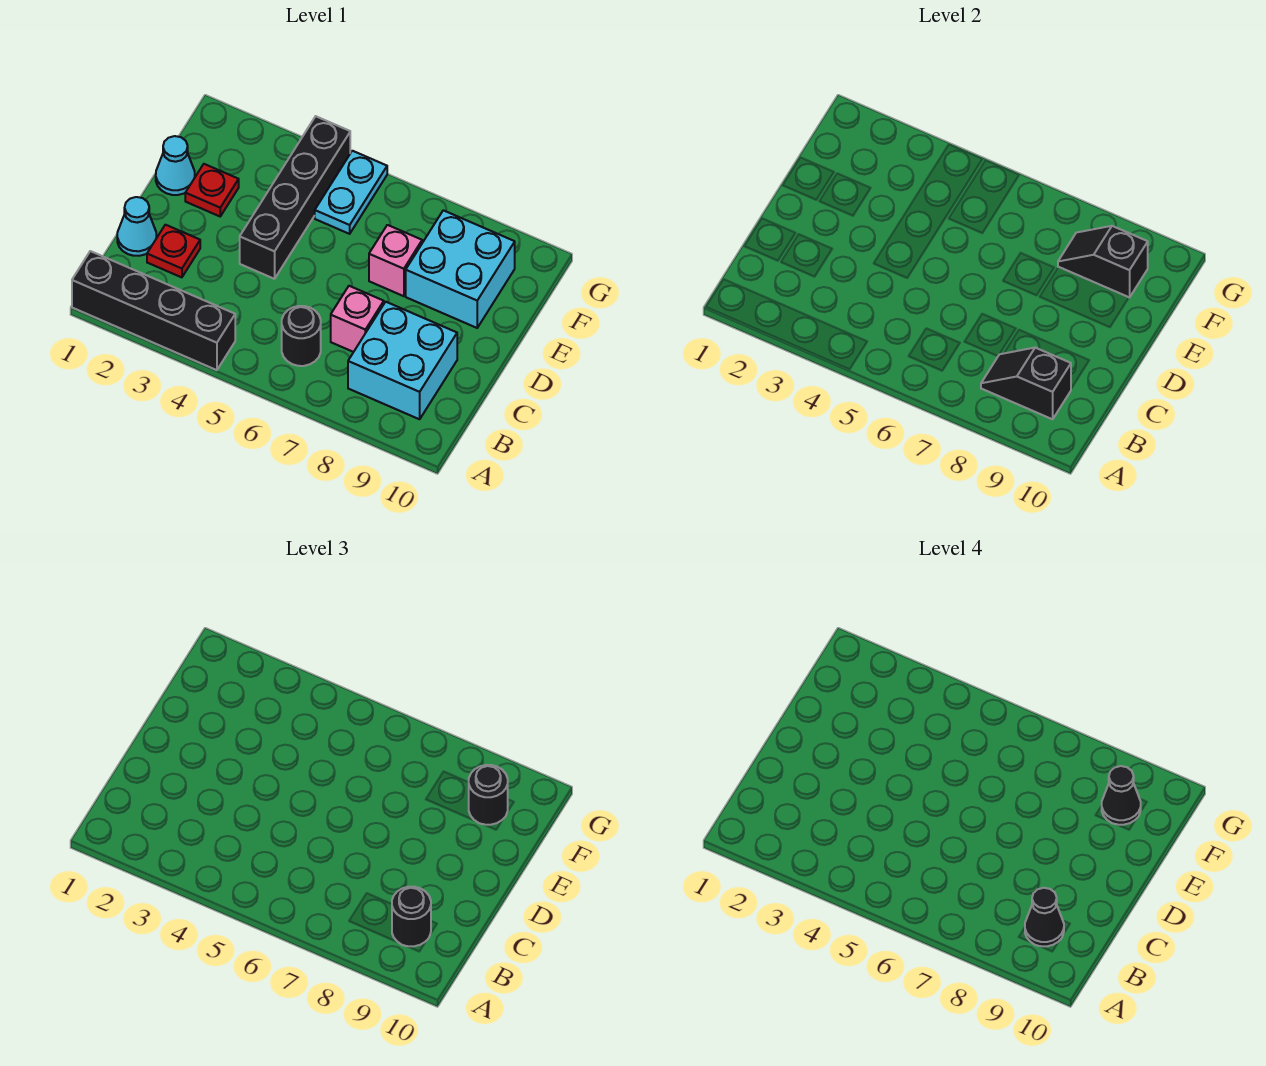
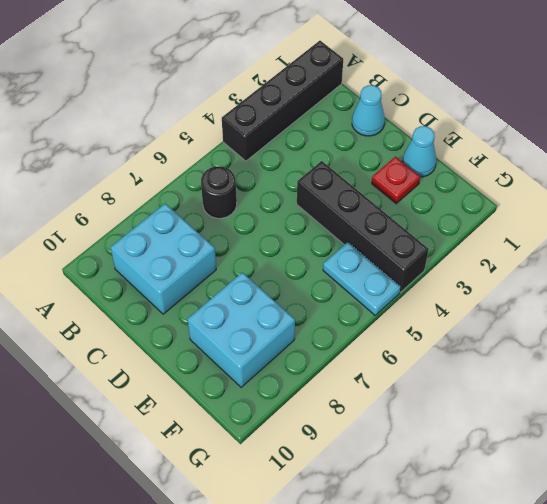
none -> red plate C2 level 1
none -> pink brick C7 level 1
none -> pink brick E7 level 1

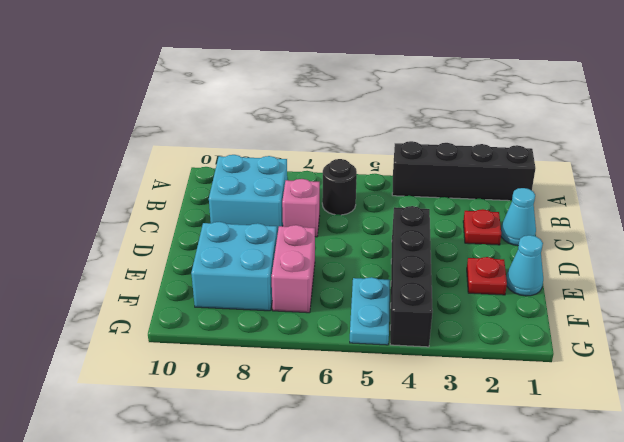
pink brick E7:F7 level 1 -> pink brick E7 level 1
none -> black slope B8:B9 level 2 top 9
none -> black slope F8:F9 level 2 top 9
none -> black round brick B9 level 3

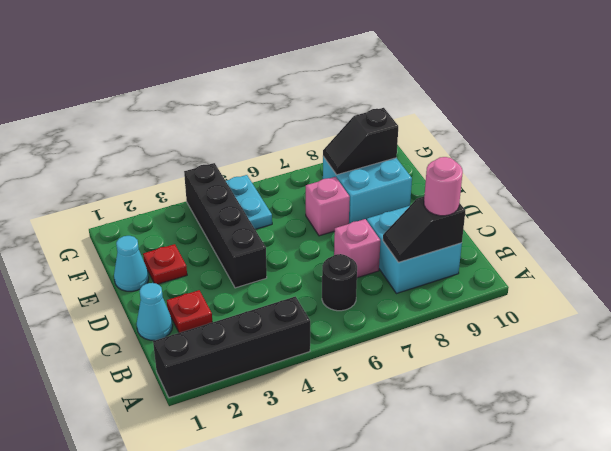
pink round brick B9 level 3 -> black round brick B9 level 3
none -> black round brick F9 level 3
none -> black cone B9 level 4
none -> black cone F9 level 4

